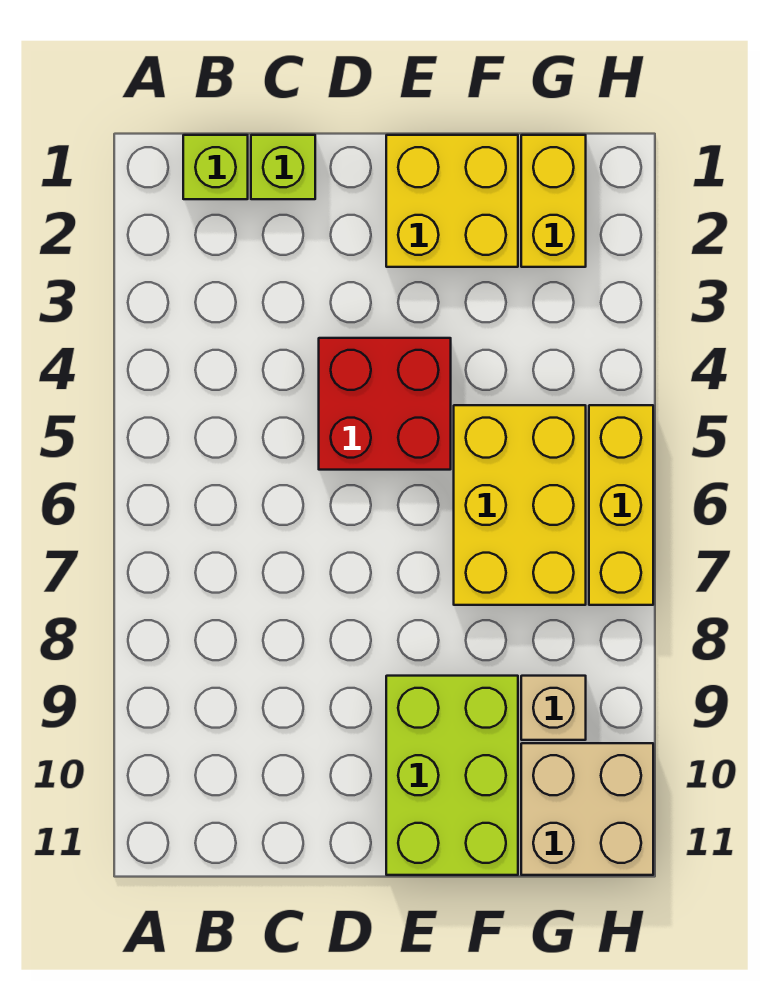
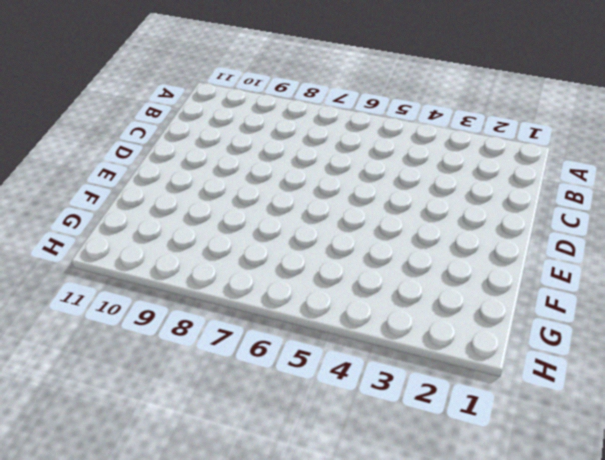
none -> lime brick B1 level 1
none -> lime brick C1 level 1

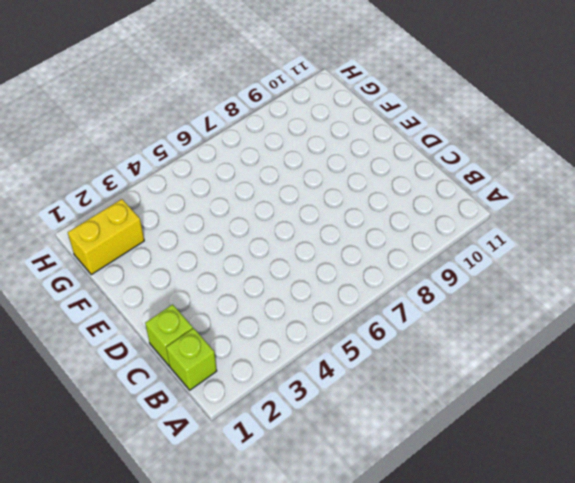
none -> red brick D4:E5 level 1
none -> yellow brick E1:F2 level 1

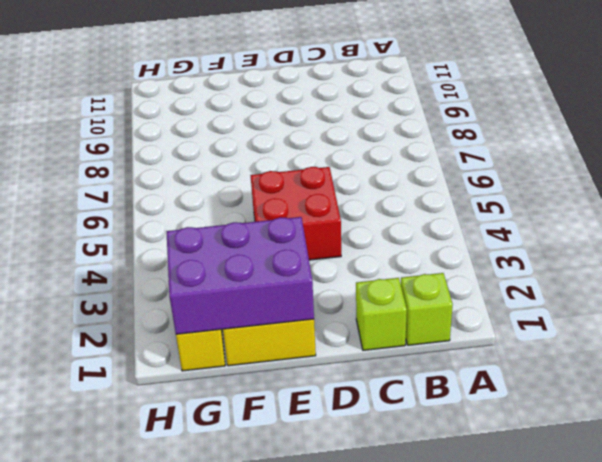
purple brick E1:G2 level 2 -> none
none -> lime brick E9:F11 level 1
none -> yellow brick F5:G7 level 1

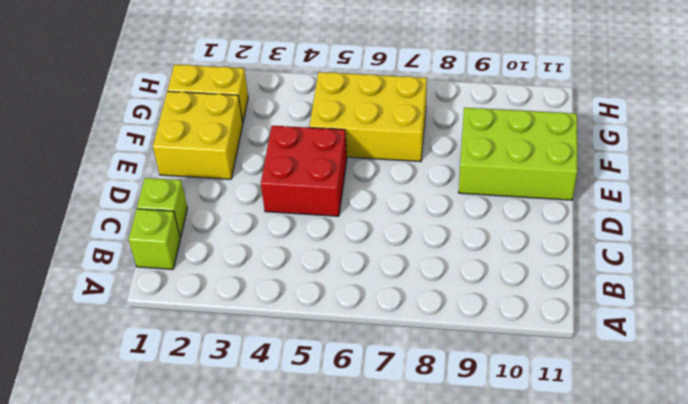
none -> tan brick G9 level 1
none -> tan brick G10:H11 level 1

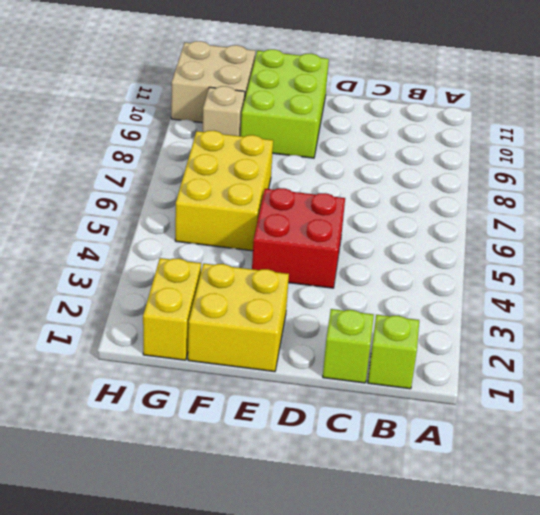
none -> yellow brick H5:H7 level 1

